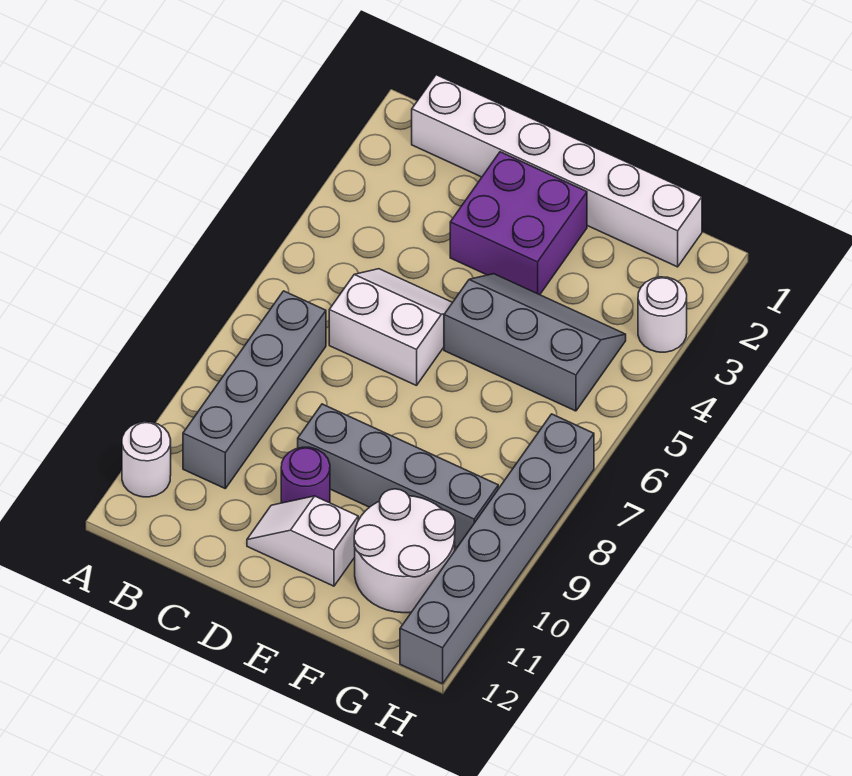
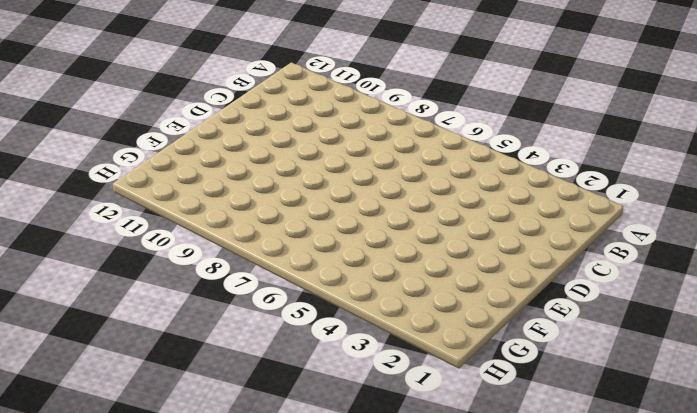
none -> white round brick A11 level 1
none -> white brick B1:G1 level 1
none -> grey brick B7:B10 level 1

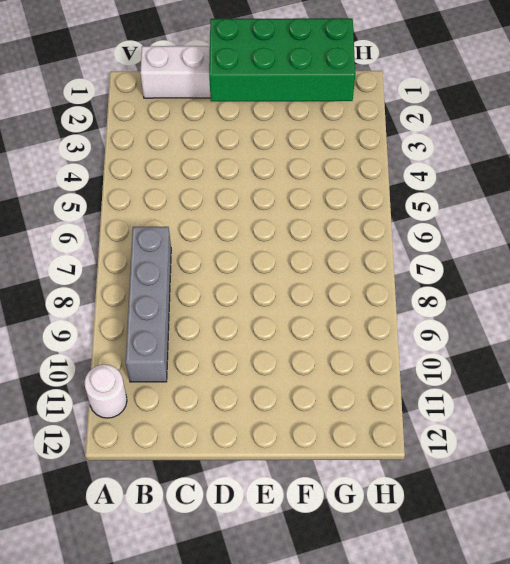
green brick D1:G2 level 2 -> none
none -> white slope C5:D6 level 1 top 6
none -> purple brick D2:E3 level 1
none -> grey brick D9:G9 level 1

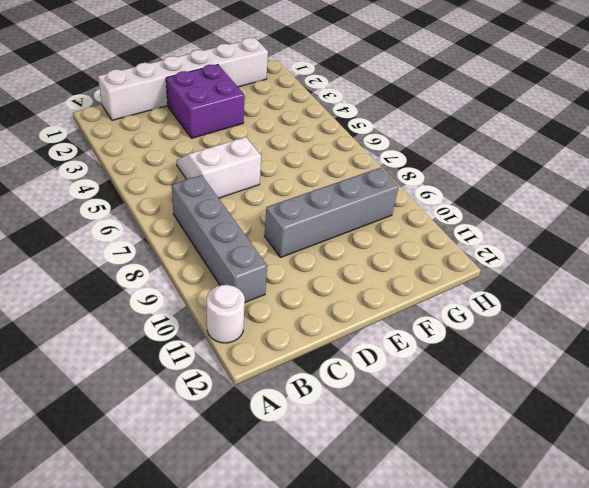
none -> purple round brick D10 level 1
none -> white slope D11:E11 level 1 top E
none -> grey slope E4:G5 level 1 top 5

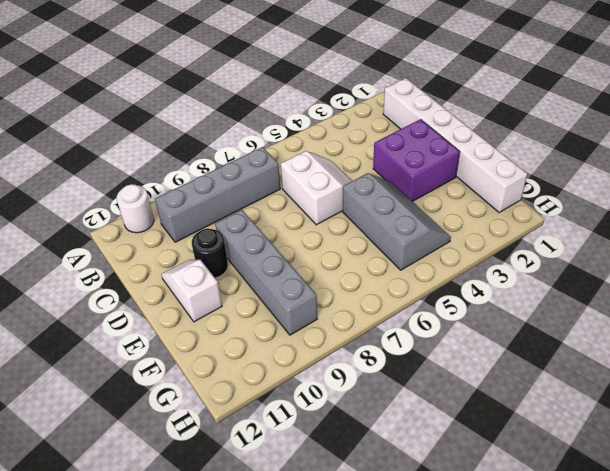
black round brick D10 level 1 -> purple round brick D10 level 1
none -> white round brick F10:G11 level 1
none -> white round brick H3 level 1
none -> grey brick H7:H12 level 1

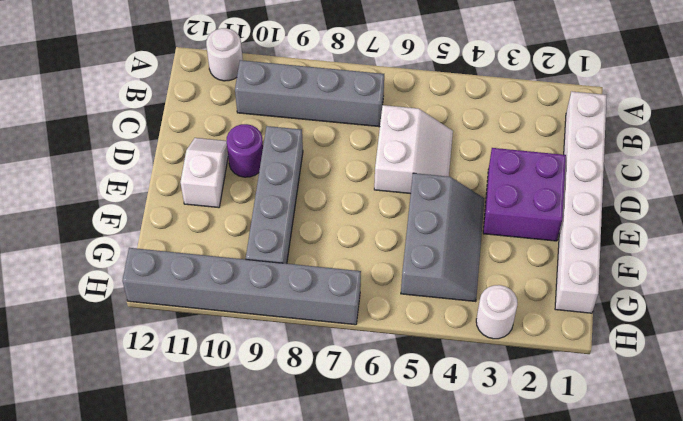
none -> white round brick F10:G11 level 1

